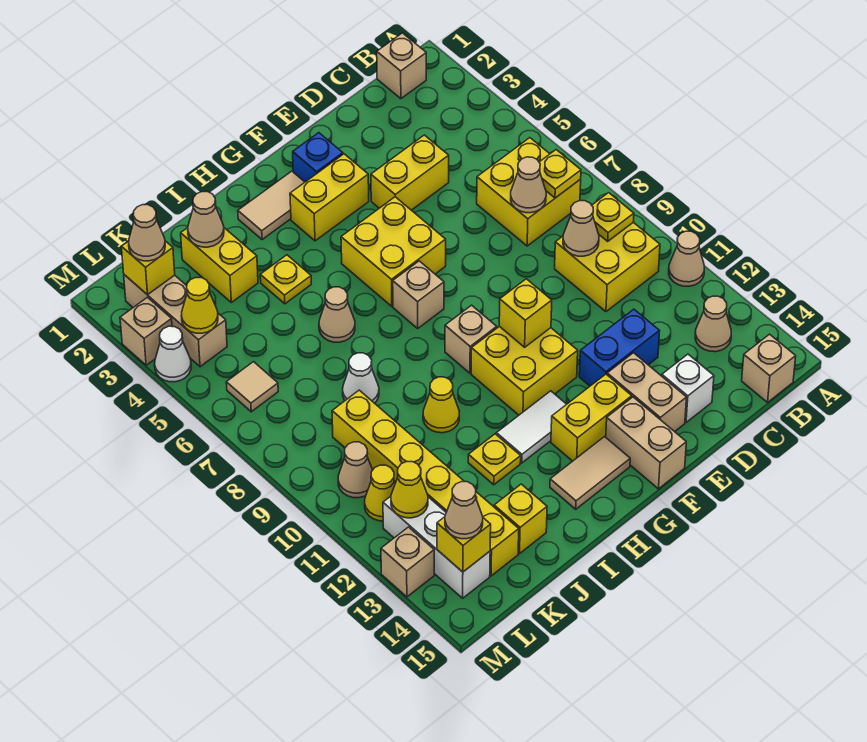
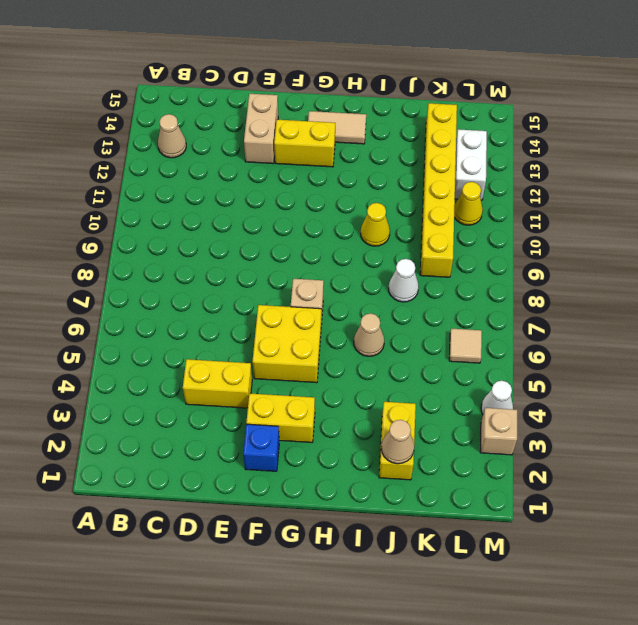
white brick L12:L13 level 1 -> white brick L12:L14 level 1
none -> tan cone A11 level 1
none -> tan brick B1 level 1
none -> yellow brick B6:C7 level 1
none -> yellow brick B9:C10 level 1

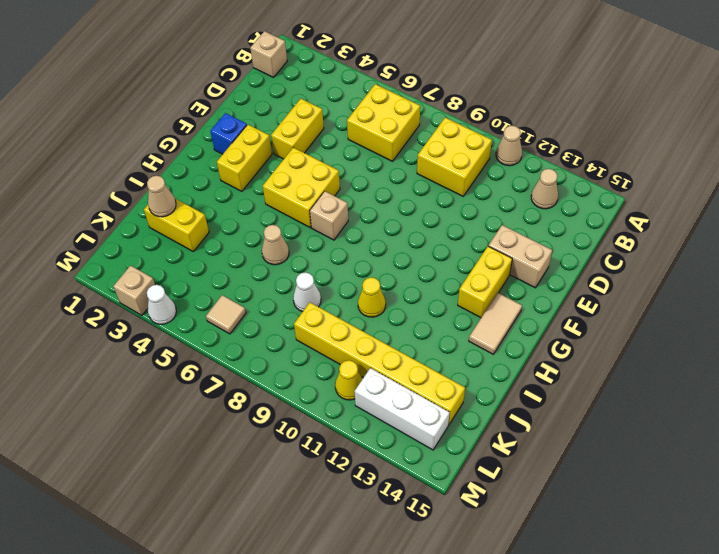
none -> tan brick B15 level 1
none -> blue brick D12:E12 level 1
none -> white brick D14 level 1
none -> yellow brick F10:G11 level 1

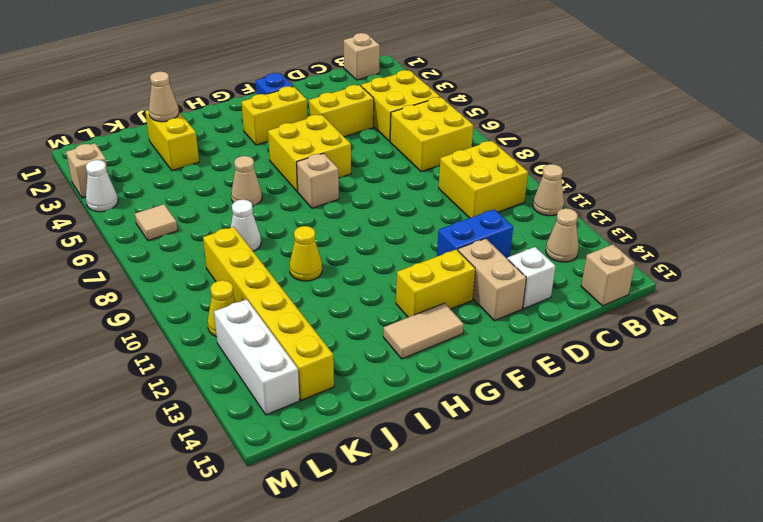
yellow brick B4:C5 level 1 -> yellow brick F10:G11 level 1
none -> tan brick F14:F15 level 1
none -> tan tile G2:H2 level 1
none -> tan brick G9 level 1
none -> white tile G12:H12 level 1

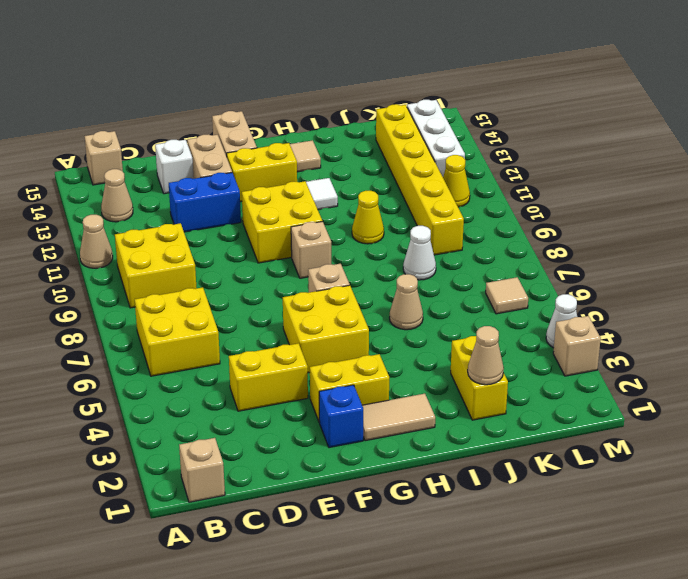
none -> yellow plate I4 level 1
none -> yellow plate I12 level 1
none -> yellow brick J14 level 1
none -> tan brick L2:L4 level 1

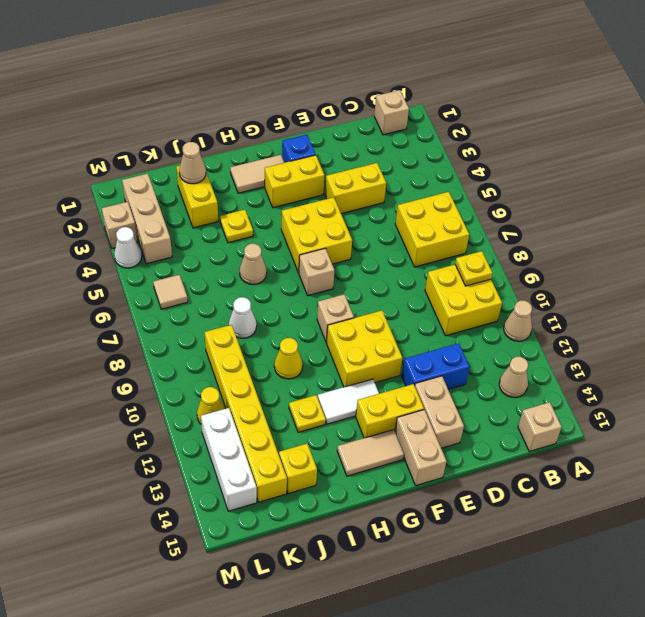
none -> white brick D14 level 1
none -> tan cone L10 level 1
none -> tan brick M13 level 1
none -> yellow plate B7 level 2

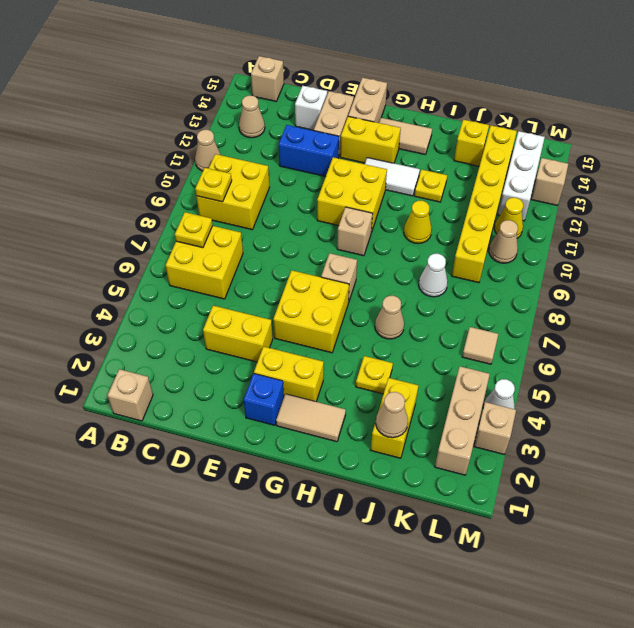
none -> tan cone C7 level 2
none -> tan cone C9 level 2
none -> yellow brick F10 level 2
none -> yellow brick L2 level 2

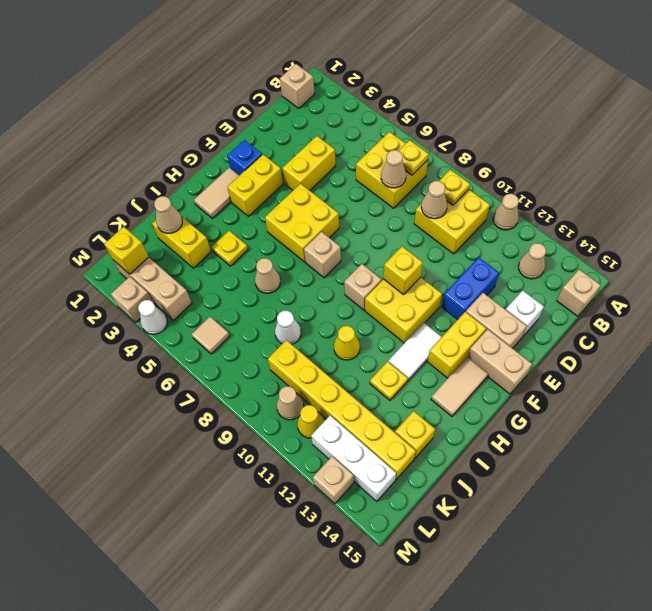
none -> yellow cone L4 level 2
none -> yellow cone L12 level 2
none -> yellow brick L14 level 2
none -> tan cone L2 level 3

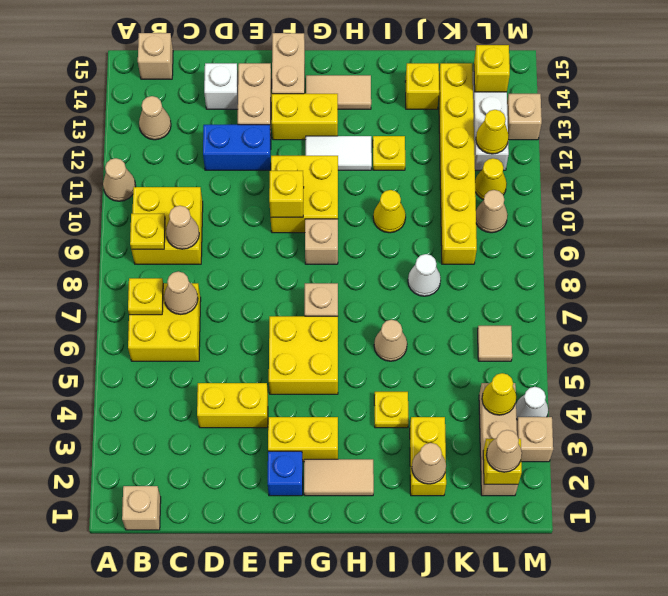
none -> tan cone L14 level 3

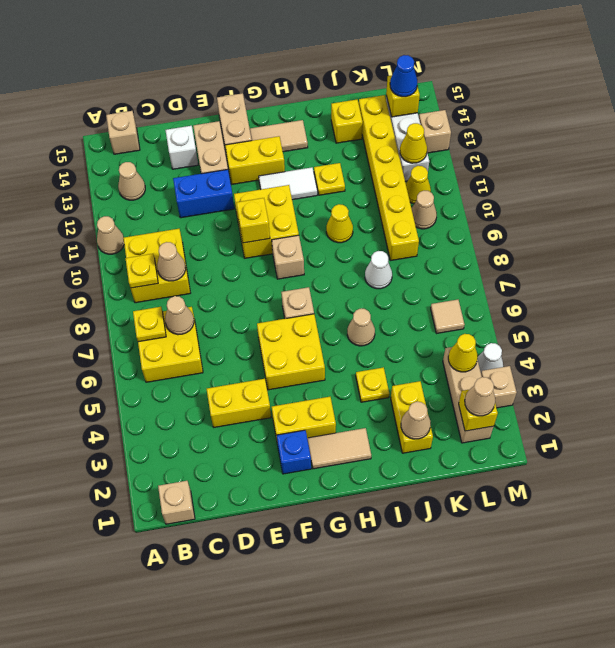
blue cone L14 level 3 -> tan cone L14 level 3

